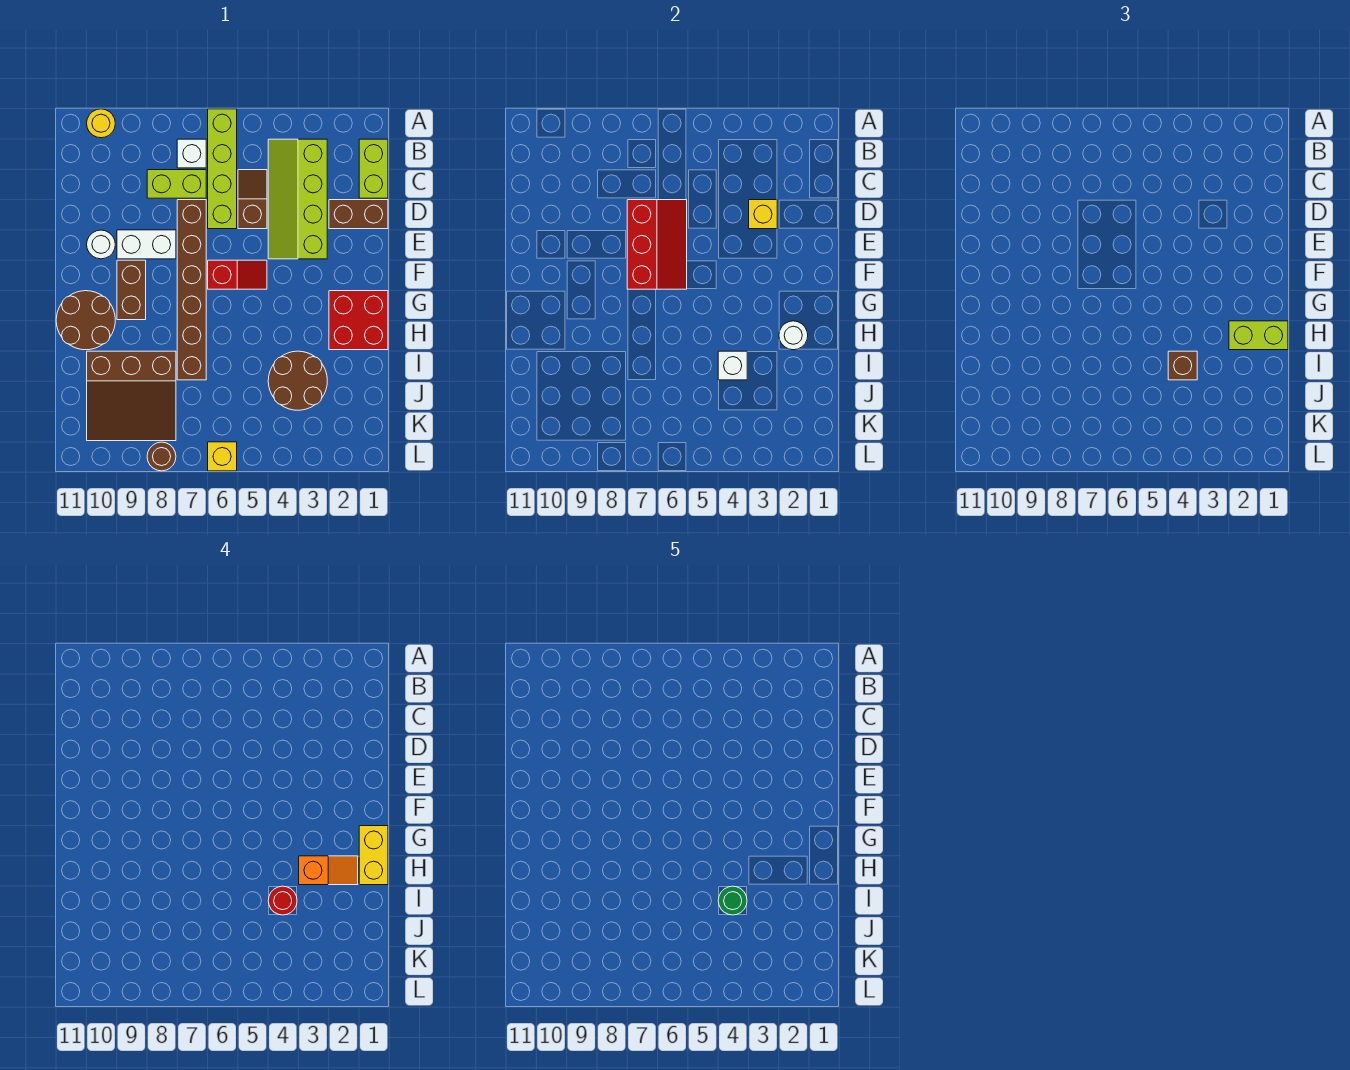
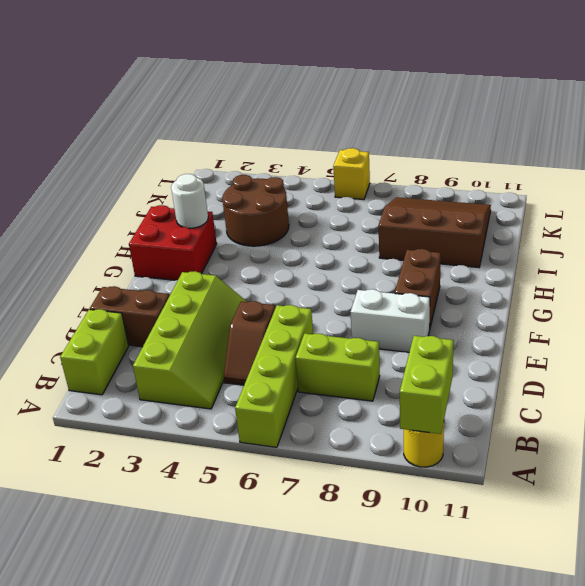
lime brick A10:B10 level 2 -> lime brick H1:H2 level 3
none -> white brick B7 level 1
none -> brown brick D7:I7 level 1
none -> white round brick E10 level 1

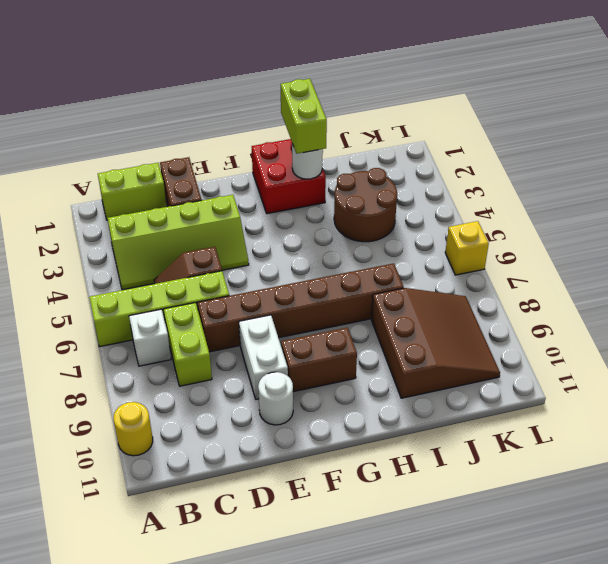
none -> red slope F5:F6 level 1 top 6
none -> brown round brick G10:H11 level 1
none -> brown round brick L8 level 1

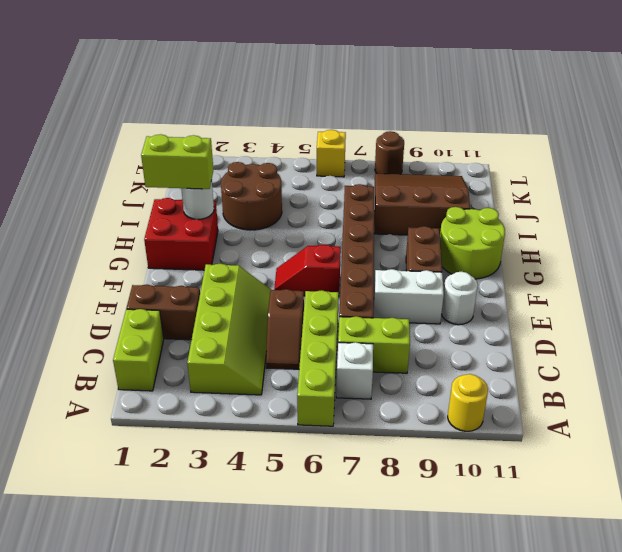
lime round brick G10:H11 level 1 -> brown round brick G10:H11 level 1
none -> yellow brick D3 level 2
none -> red slope D6:F7 level 2 top 7
none -> white brick I4 level 2

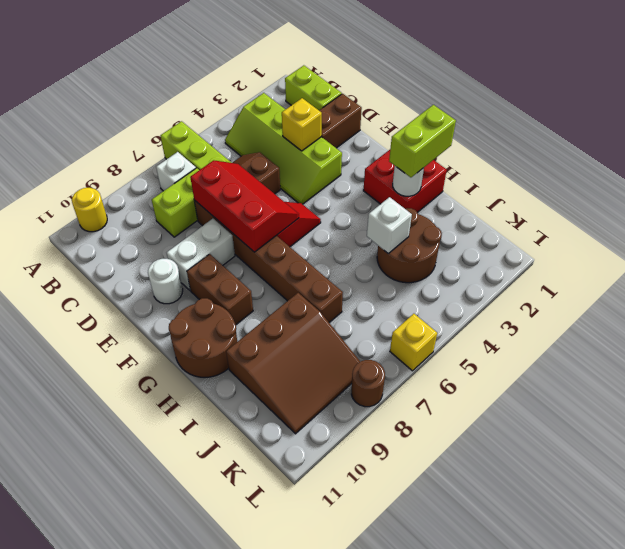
none -> brown brick I4 level 3
none -> yellow brick G1:H1 level 4
none -> orange slope H2:H3 level 4 top 3

